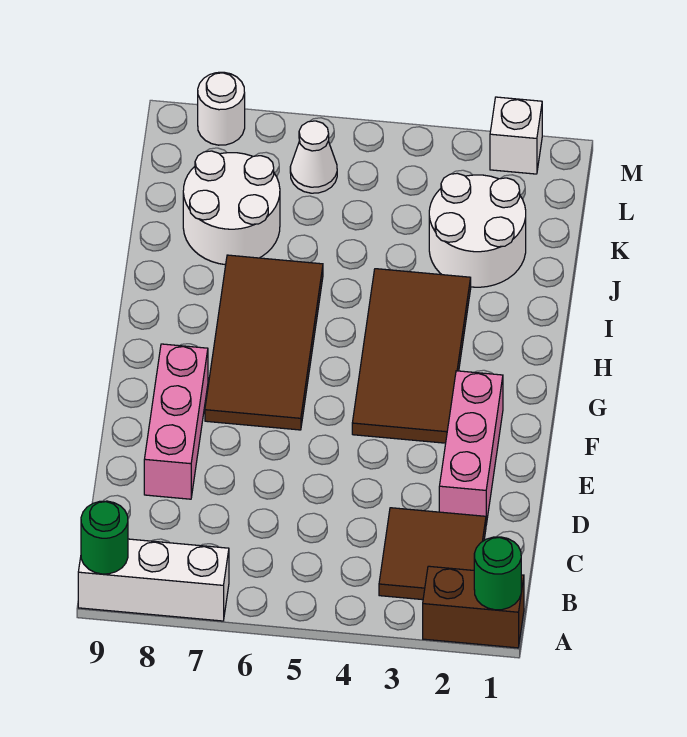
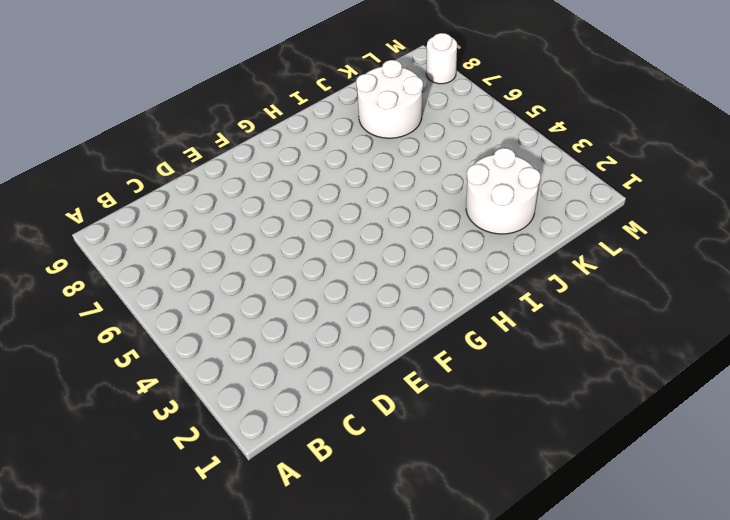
none -> brown brick A1:A2 level 1
none -> white brick A7:A9 level 1
none -> brown tile B2:C3 level 1

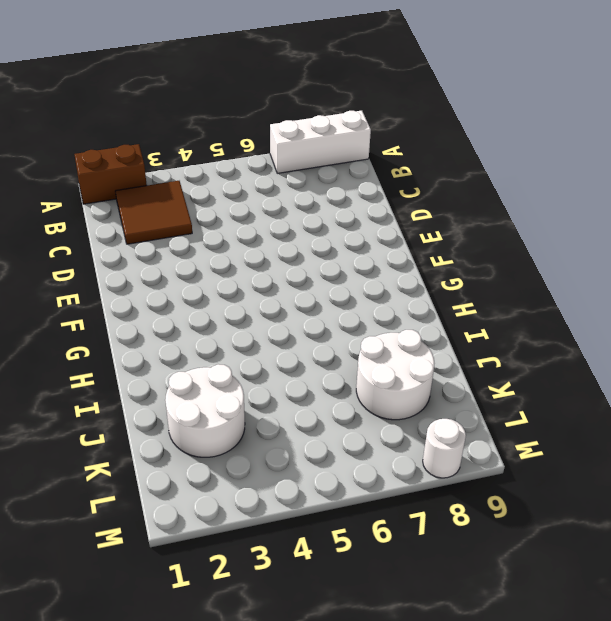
none -> pink brick D2:F2 level 1
none -> pink brick D8:F8 level 1
none -> brown tile F3:I4 level 1

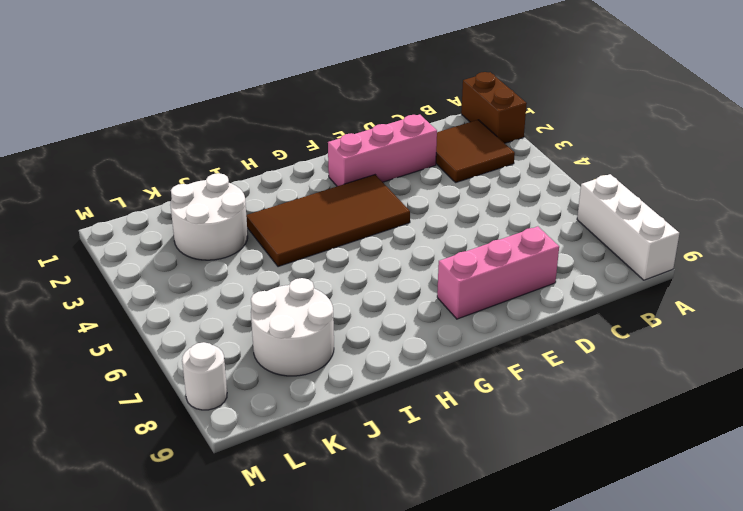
none -> brown tile F6:I7 level 1
none -> white cone L6 level 1
none -> white brick M2 level 1

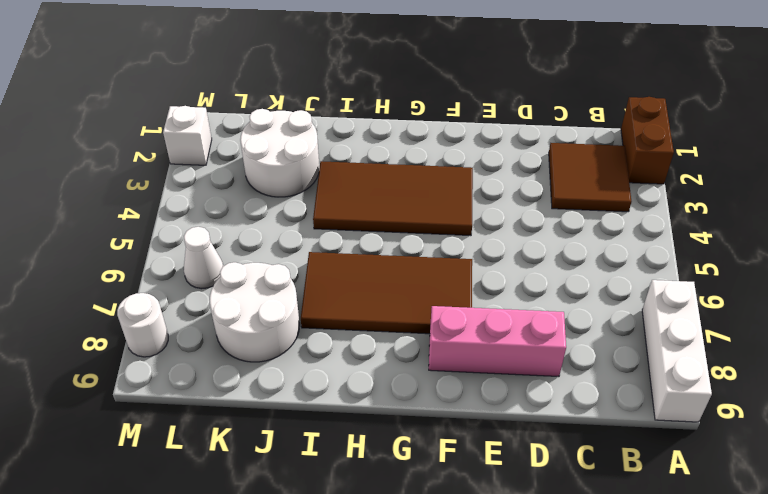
none -> pink brick D2:F2 level 1
none -> green round brick A1 level 2
none -> green round brick A9 level 2

